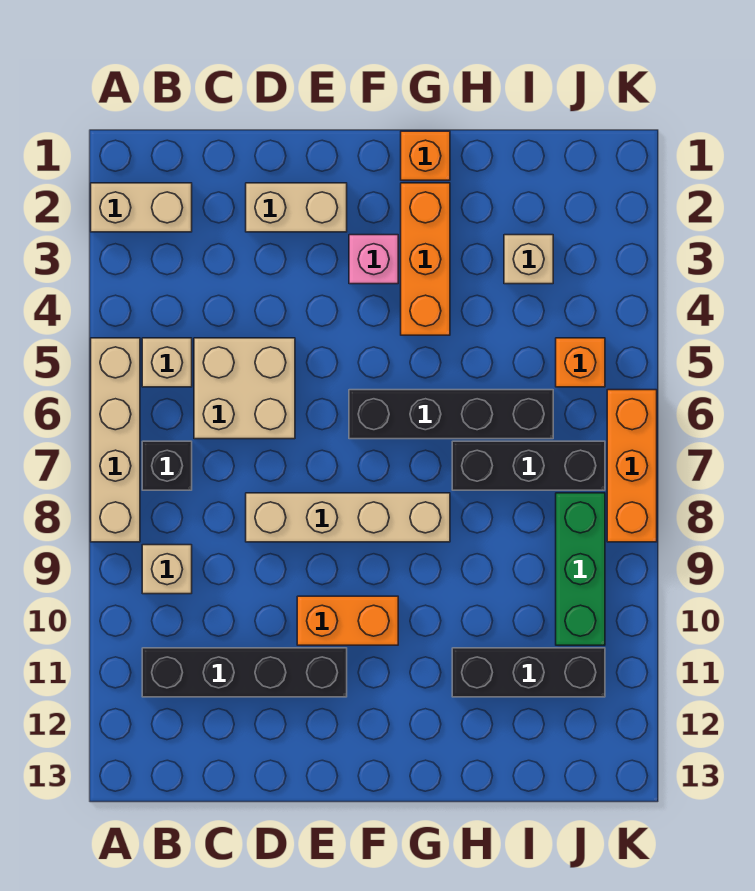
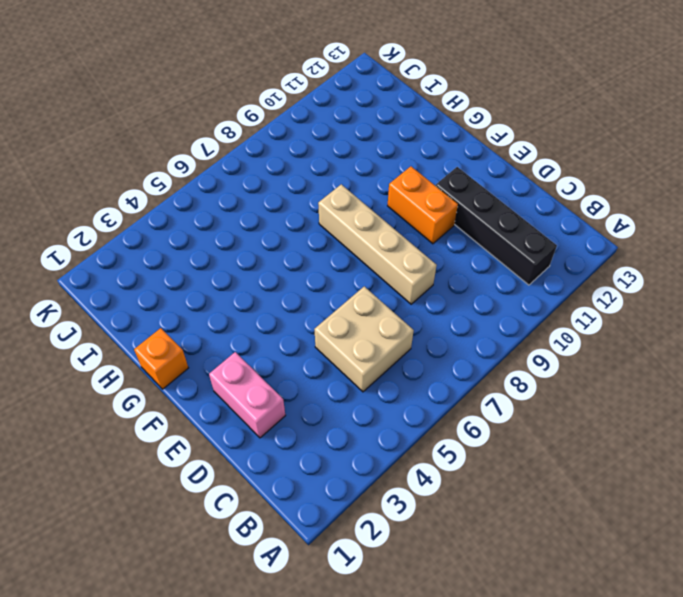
pink brick D2:E2 level 1 -> tan brick D2:E2 level 1
none -> tan brick A2:B2 level 1
none -> tan brick A5:A8 level 1
none -> tan brick B5 level 1

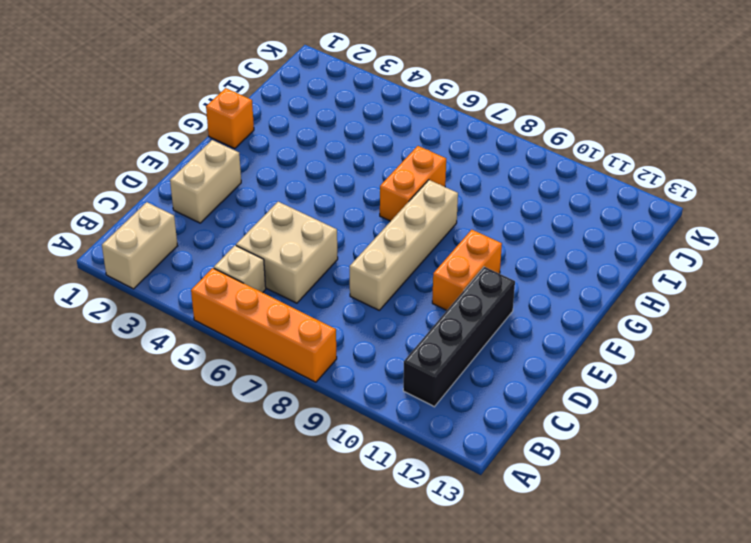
orange brick A5:A8 level 1 -> tan brick A5:A8 level 1
orange brick G7:H7 level 1 -> black brick H7:J7 level 1
none -> black brick B7 level 1
none -> tan brick B9 level 1
none -> pink brick F3 level 1

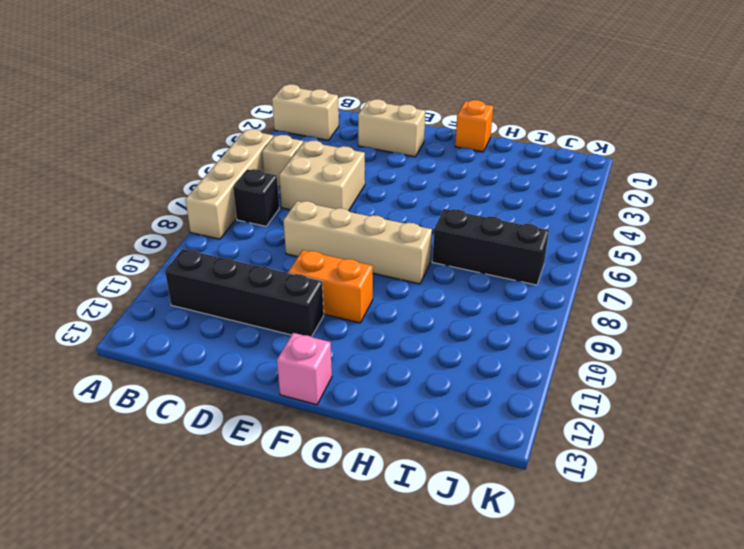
pink brick F13 level 1 -> pink brick F3 level 1
none -> tan brick B9 level 1
none -> black brick F6:I6 level 1
none -> orange brick G2:G4 level 1

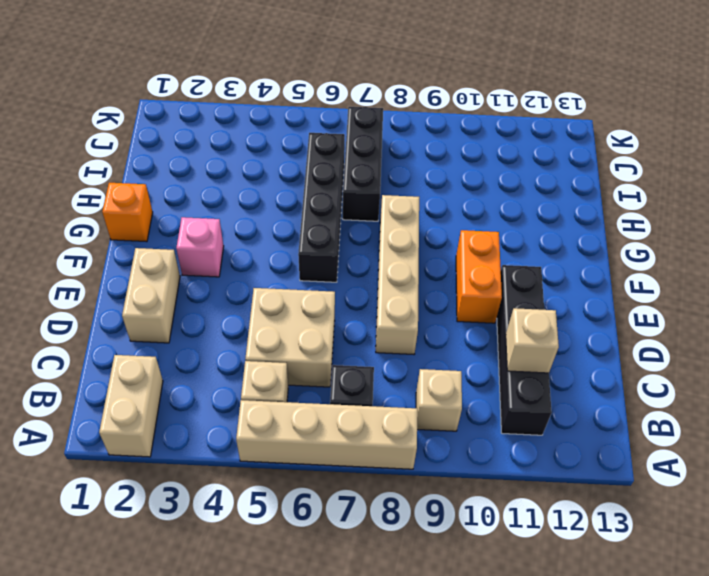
tan brick C11 level 2 -> tan brick I3 level 1
none -> orange brick G2:G4 level 1
none -> black brick H11:J11 level 1
none -> orange brick J5 level 1

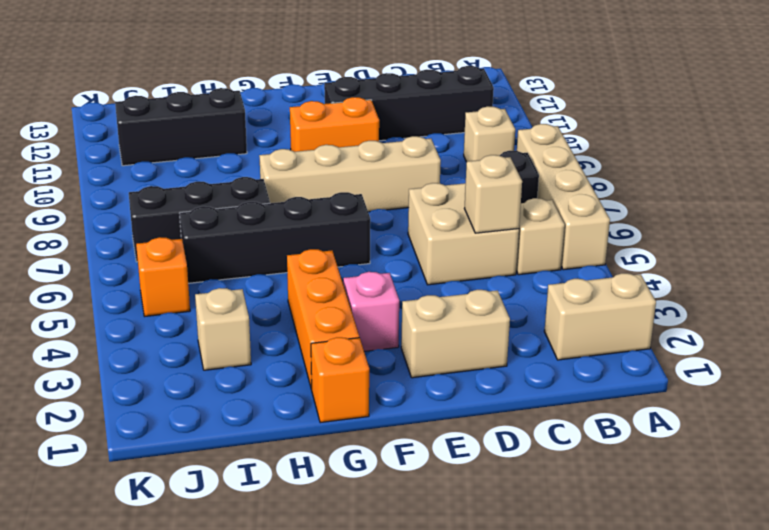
tan brick C5 level 2 -> none
none -> green brick J8:J10 level 1
none -> orange brick K6:K8 level 1

